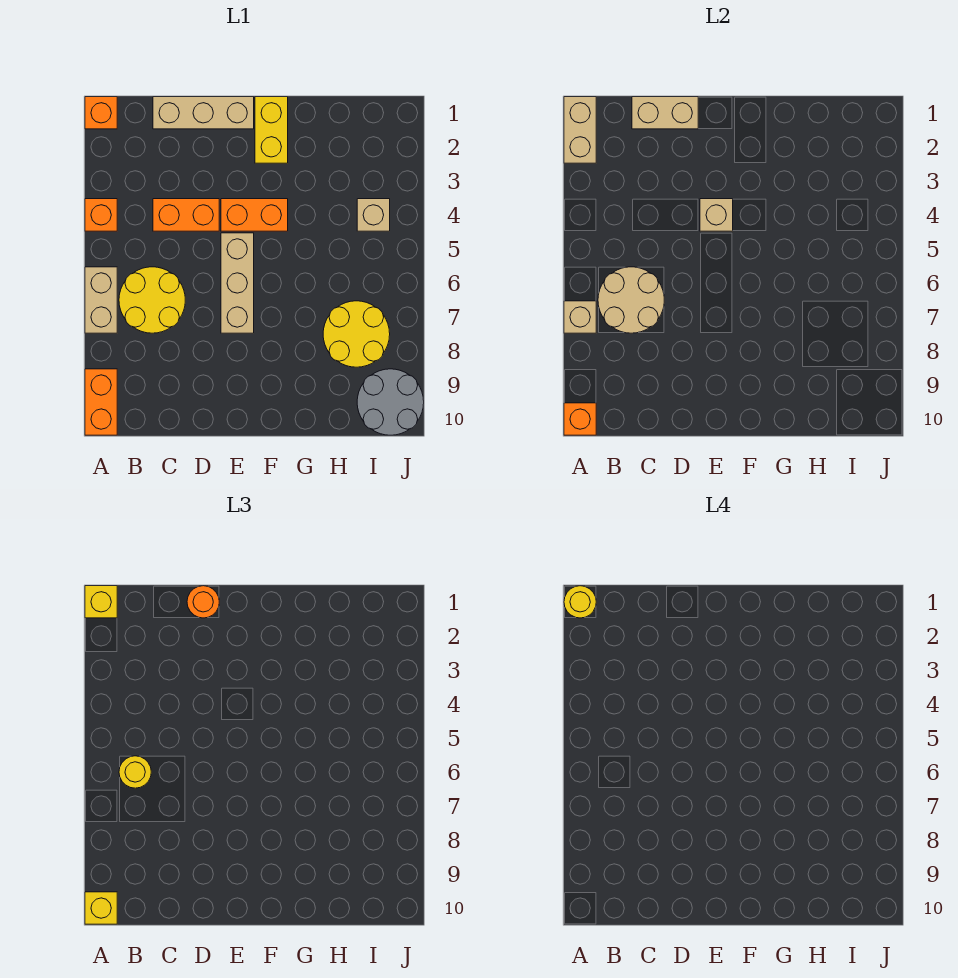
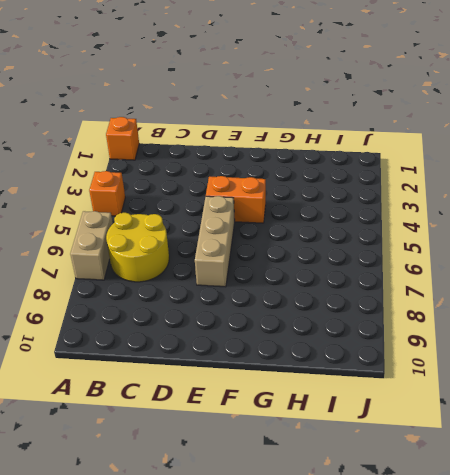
none -> orange brick A9:A10 level 1
none -> tan brick C1:E1 level 1
none -> orange brick C4:D4 level 1

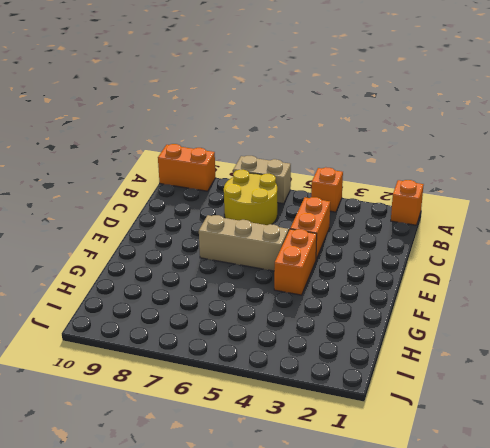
none -> tan brick C1:E1 level 1
none -> yellow brick F1:F2 level 1
none -> yellow round brick H7:I8 level 1

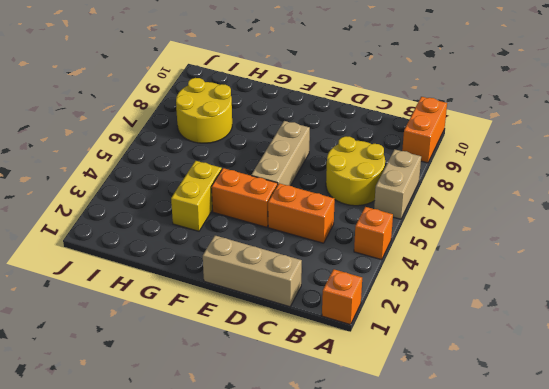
yellow brick G3:G4 level 1 -> yellow brick F1:F2 level 1
none -> tan brick I4 level 1
none -> grey round brick I9:J10 level 1
none -> tan brick A1:A2 level 2

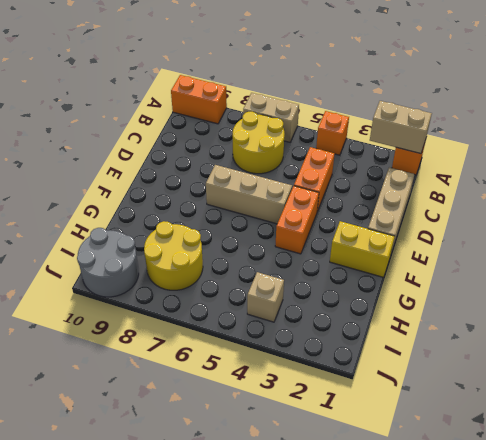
none -> tan brick A7 level 2
none -> orange brick A10 level 2
none -> tan round brick B6:C7 level 2

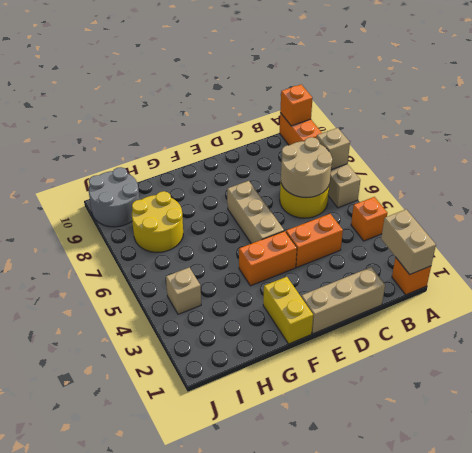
none -> tan brick C1:D1 level 2
none -> tan brick E4 level 2
none -> yellow brick A1 level 3

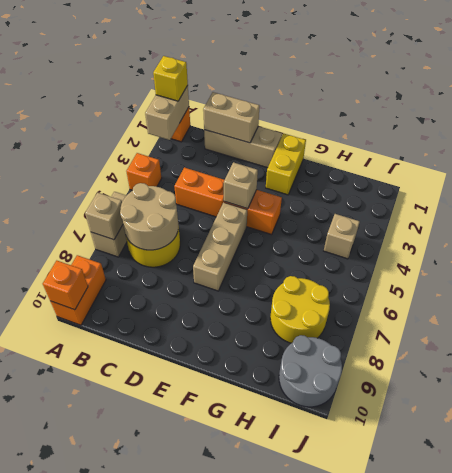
none -> yellow brick A10 level 3
none -> yellow round brick B6 level 3
none -> orange round brick D1 level 3

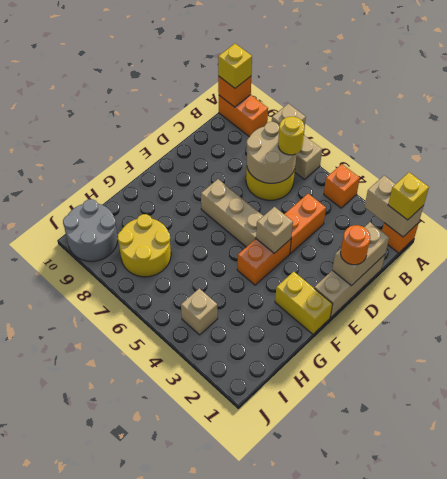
none -> yellow round brick A1 level 4

